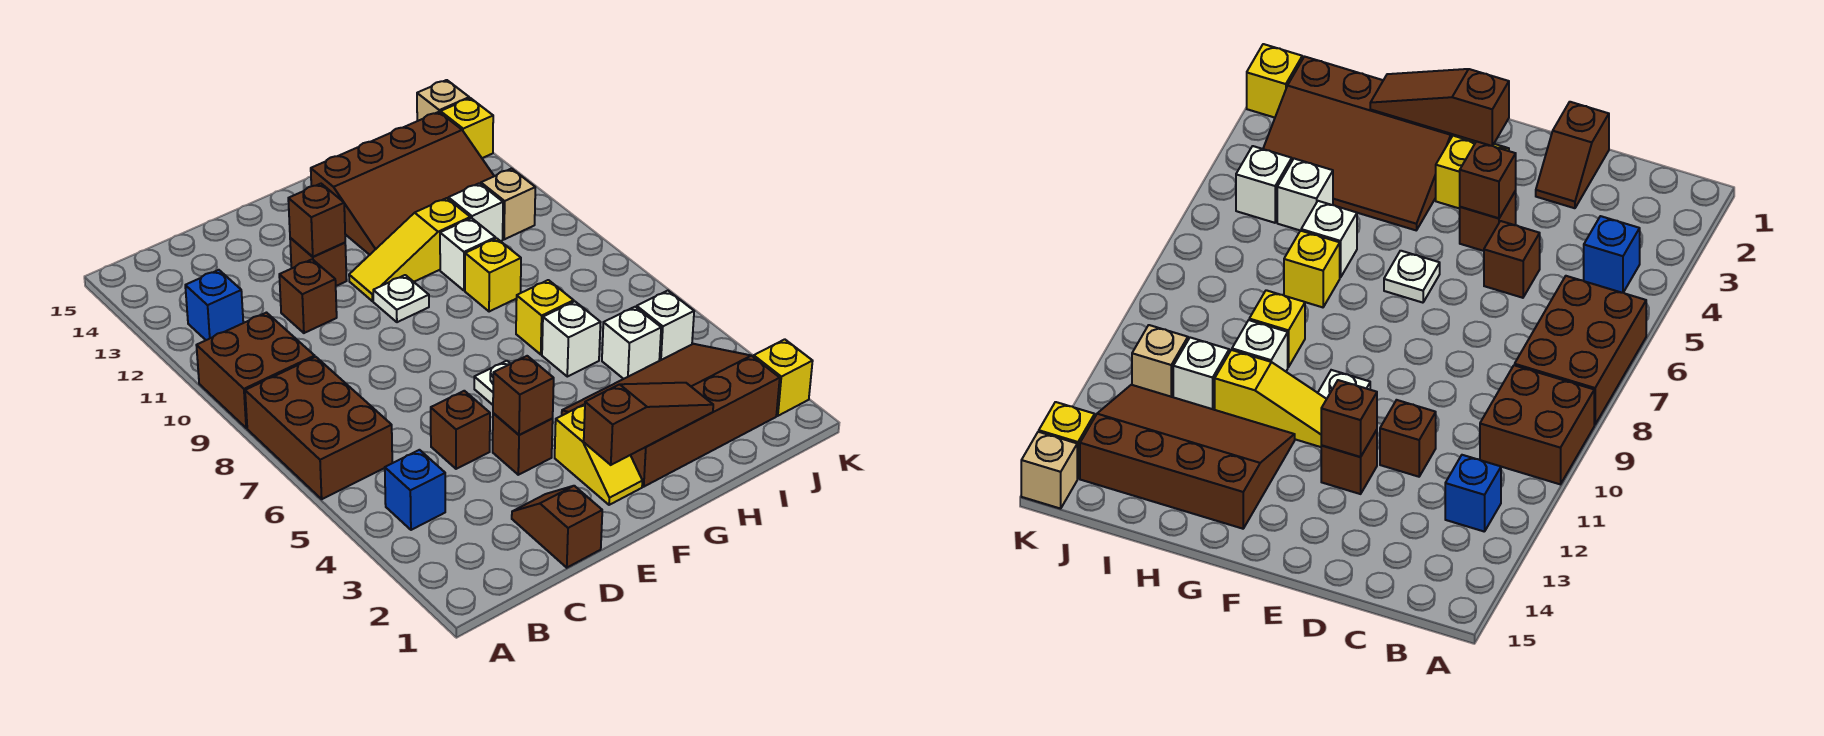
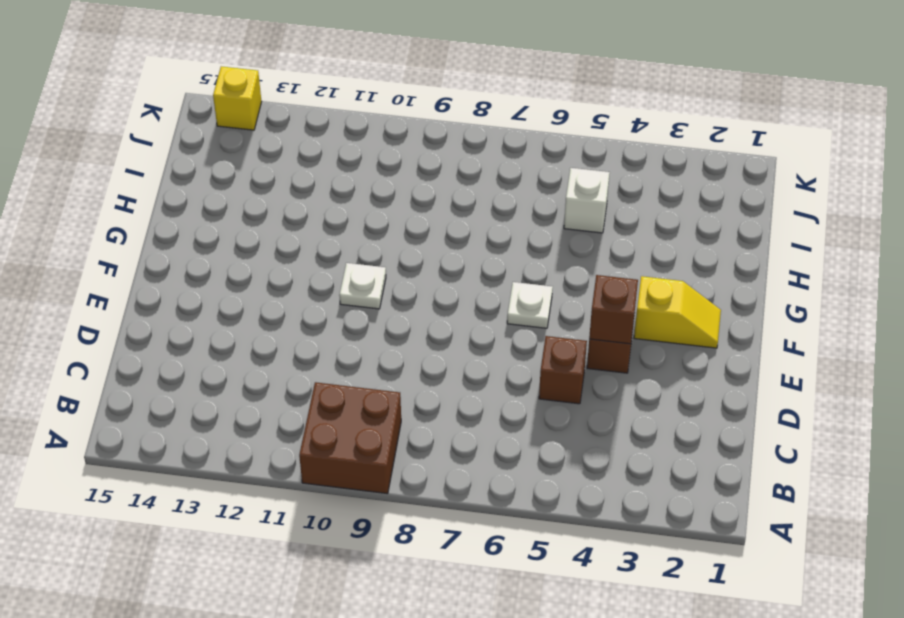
none -> brown brick A6:B8 level 1
none -> blue brick B4 level 1
none -> blue brick B12 level 1

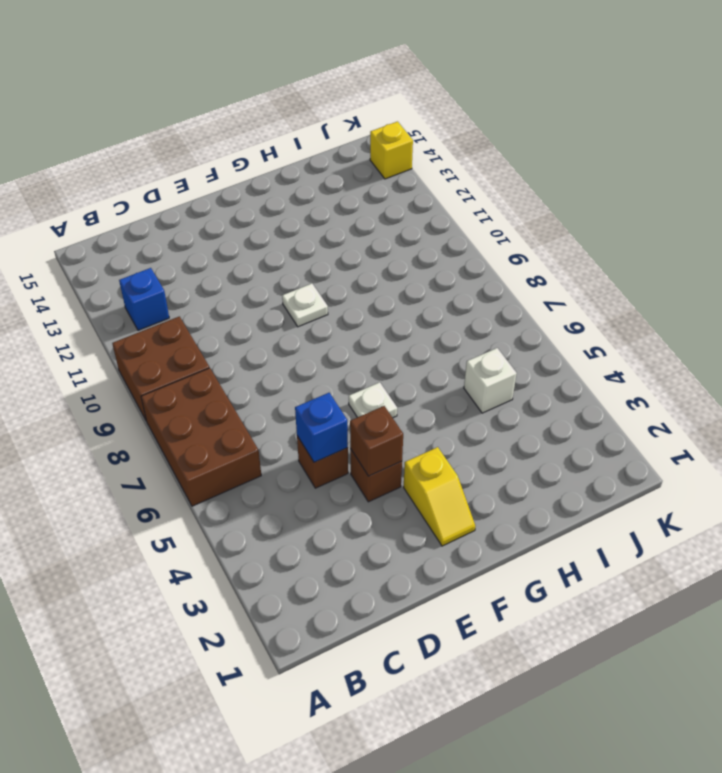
blue brick D5 level 2 -> blue brick B4 level 1
none -> brown slope D1:D2 level 1 top 1
none -> brown brick D11 level 1
none -> brown brick E12 level 1

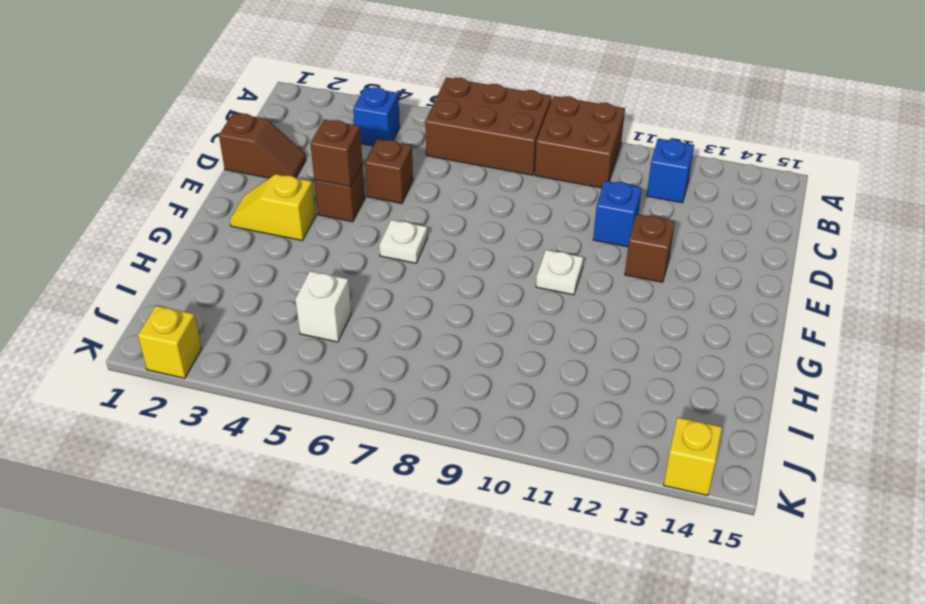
blue brick D11 level 1 -> brown brick D11 level 1
none -> yellow slope F11:H11 level 1 top H
none -> brown slope G2:J4 level 1 top 2
none -> brown slope G12:J14 level 1 top 14

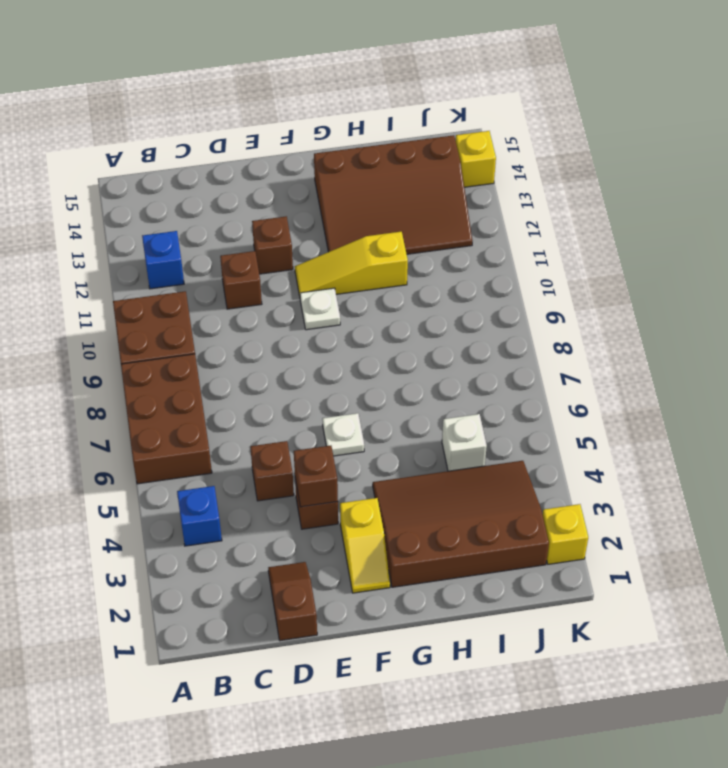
none -> white brick H6 level 1
none -> yellow brick H7 level 1
none -> yellow brick H9 level 1

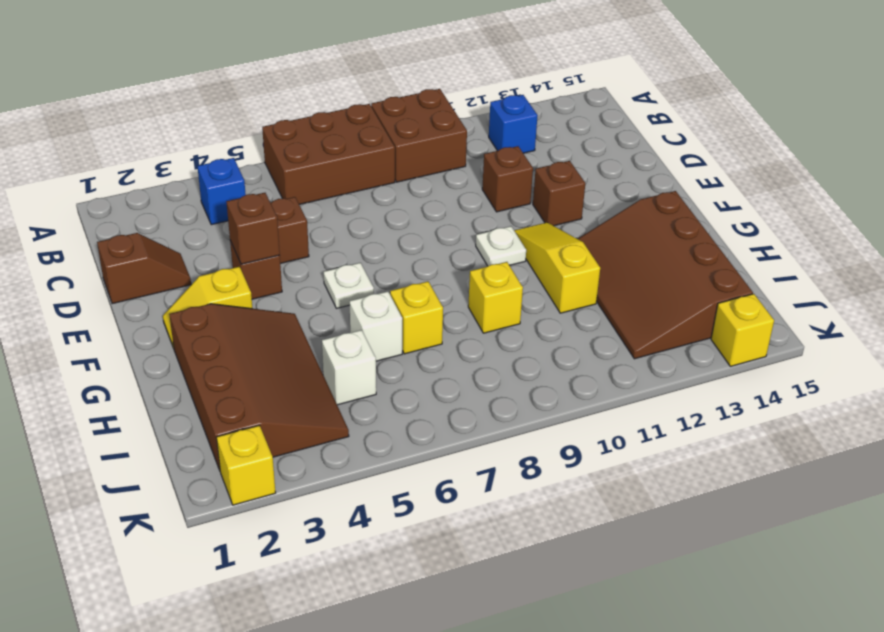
none -> white brick H10 level 1
none -> white brick I11 level 1
none -> white brick J5 level 1

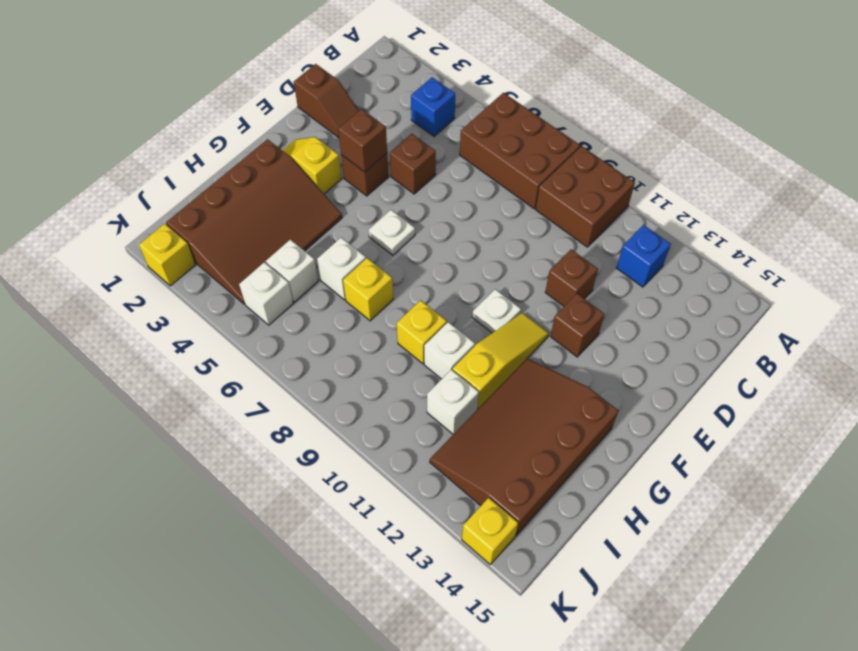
none -> tan brick J11 level 1
none -> tan brick K15 level 1
none -> brown brick E12 level 2

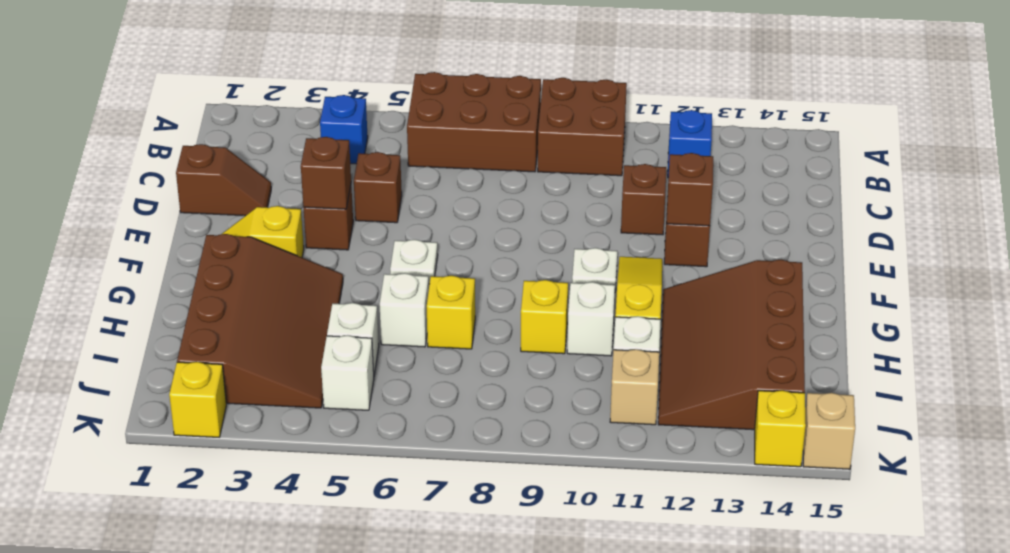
none -> brown slope F2:H2 level 2 top F

